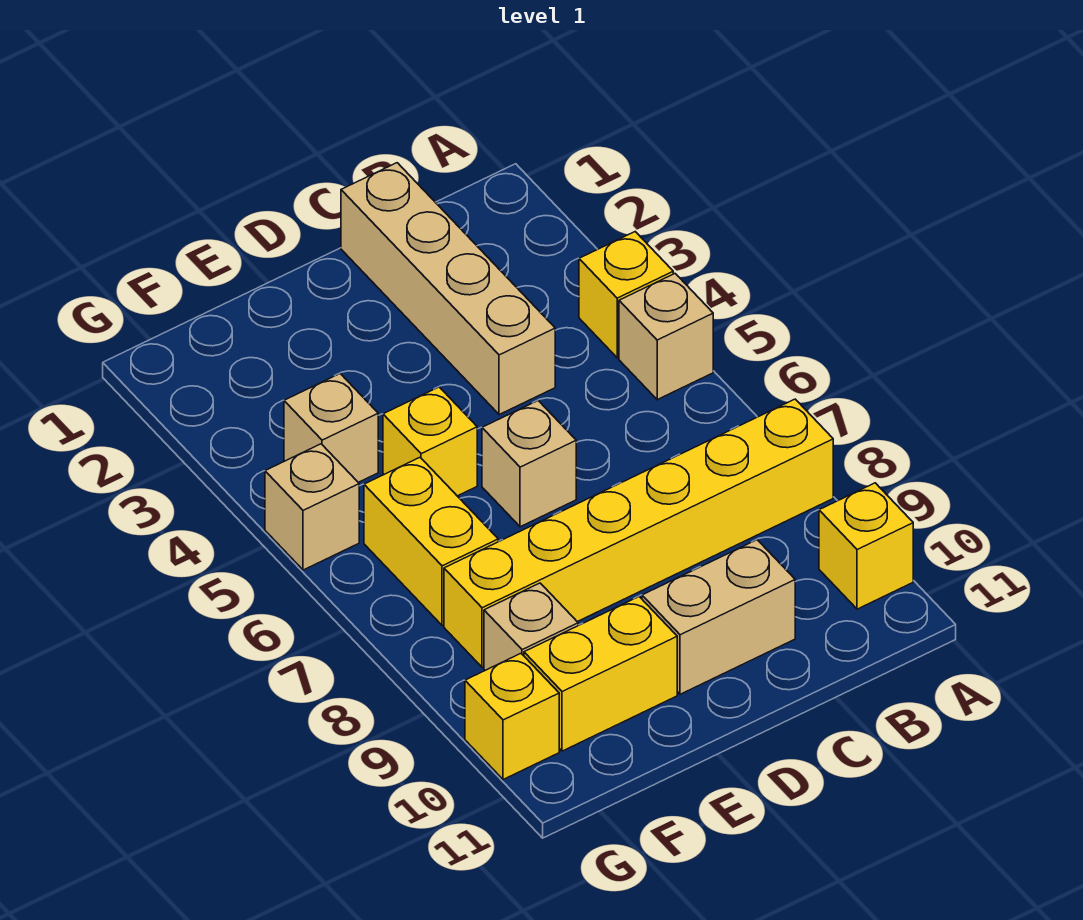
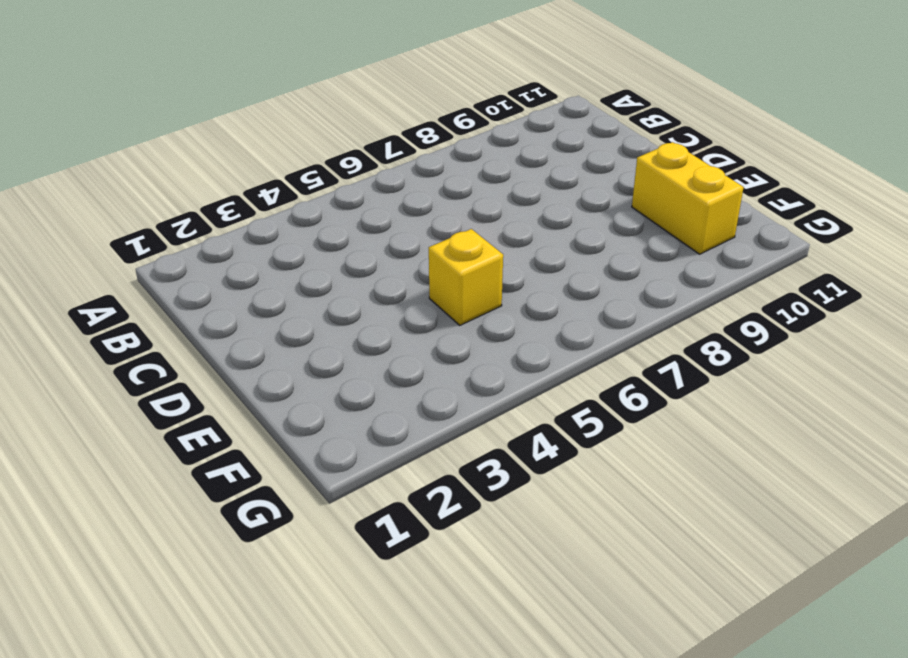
none -> yellow brick A4 level 1
none -> tan brick A5 level 1
none -> yellow brick A8:F8 level 1

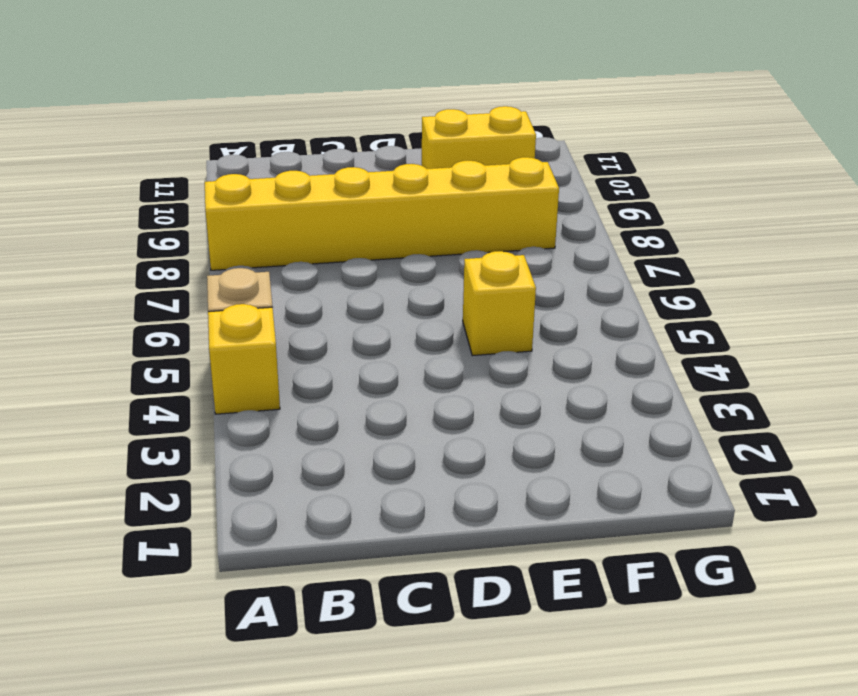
none -> yellow brick A10 level 1
none -> tan brick C1:C4 level 1
none -> tan brick C10:D10 level 1

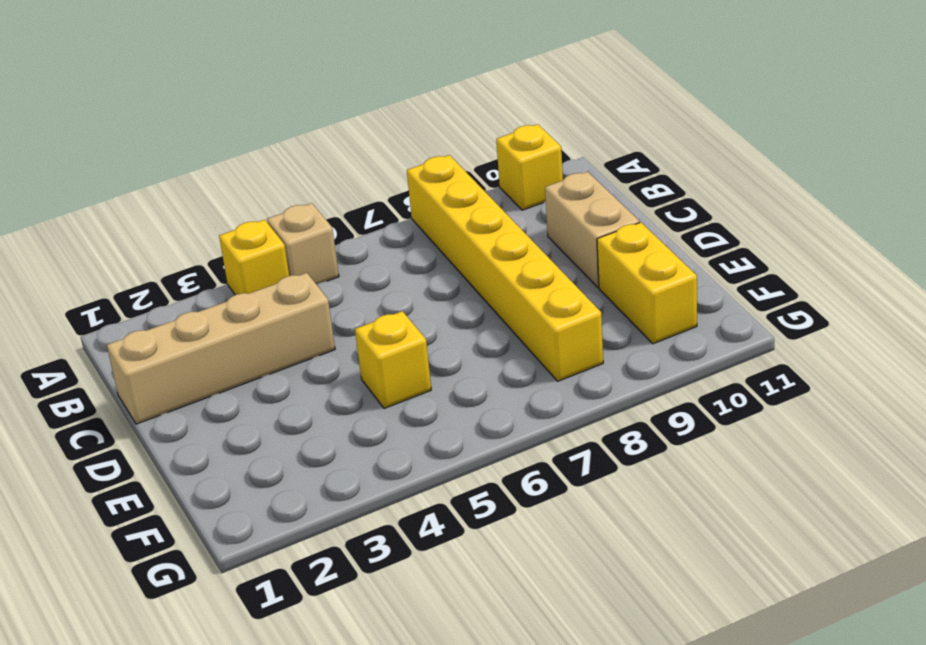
none -> tan brick D6 level 1
none -> tan brick F4 level 1
none -> yellow brick F6:F7 level 1

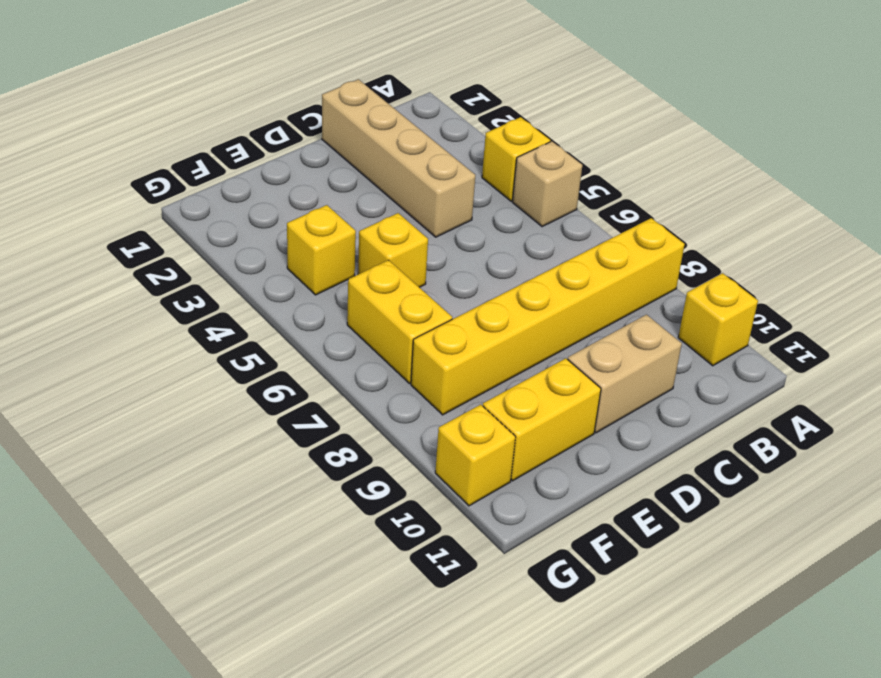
yellow brick F4 level 1 -> tan brick F4 level 1
none -> tan brick D6 level 1
none -> tan brick F9 level 1
none -> tan brick G5 level 1

